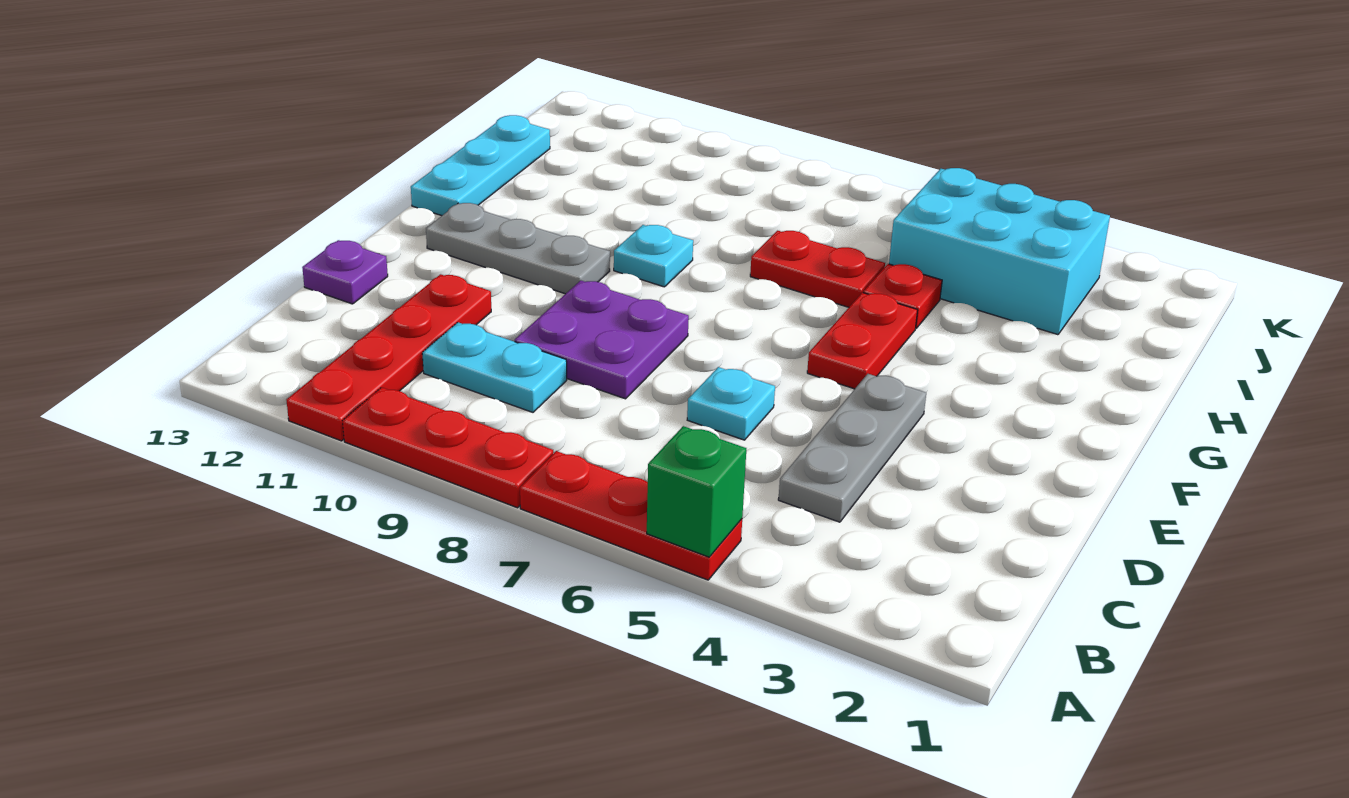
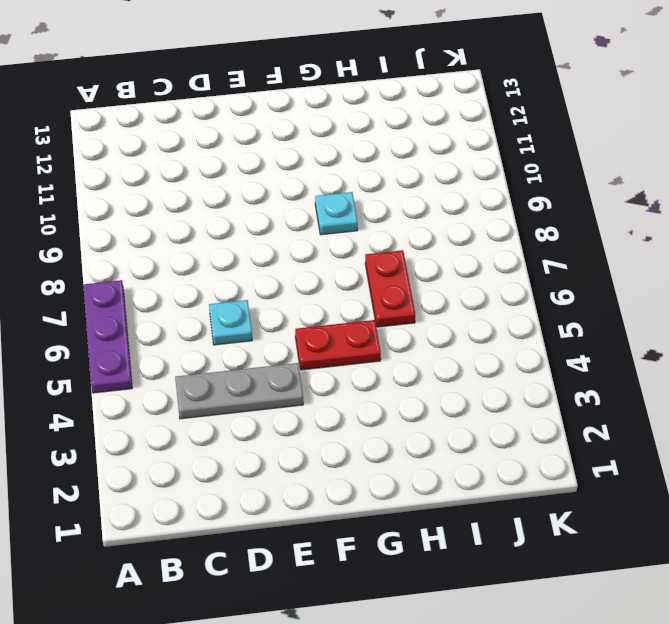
purple plate A5:A7 level 1 -> red plate A5:A7 level 1
none -> red plate A8:A10 level 1
none -> red plate A11:D11 level 1
none -> cyan plate C9:C10 level 1

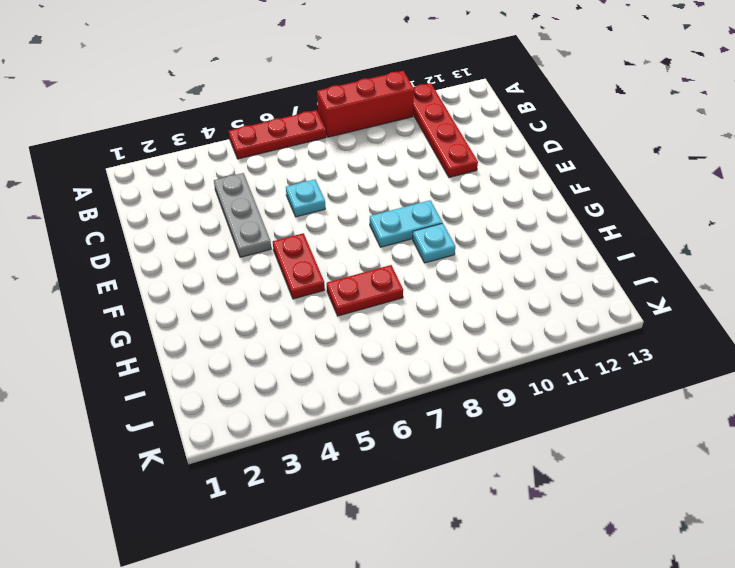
red brick A8:A10 level 1 -> red plate A8:A10 level 1
cyan plate F8:F9 level 1 -> cyan plate C9:C10 level 1
none -> purple plate D8:E9 level 1
none -> purple plate D13 level 1
none -> grey plate F10:F12 level 1

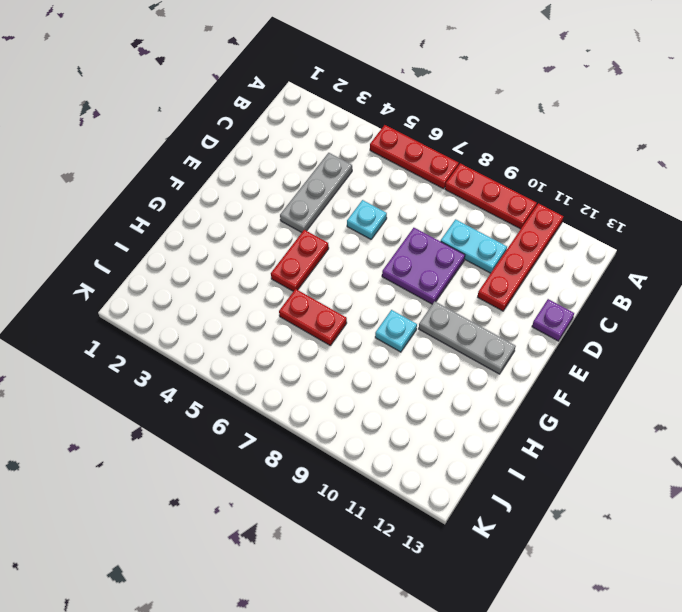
none -> cyan plate G13:I13 level 1
none -> red plate H5 level 1
none -> cyan brick I3:J5 level 1

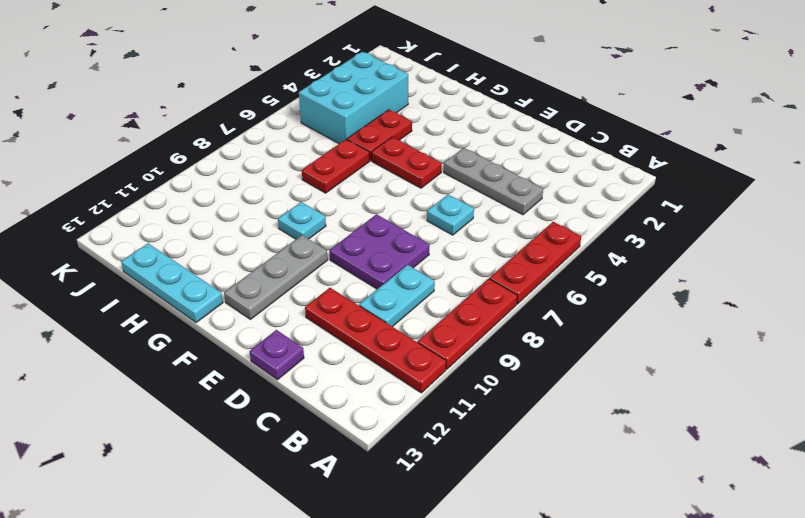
red plate H4:H5 level 1 -> red plate H5 level 1
none -> green brick A5 level 2

